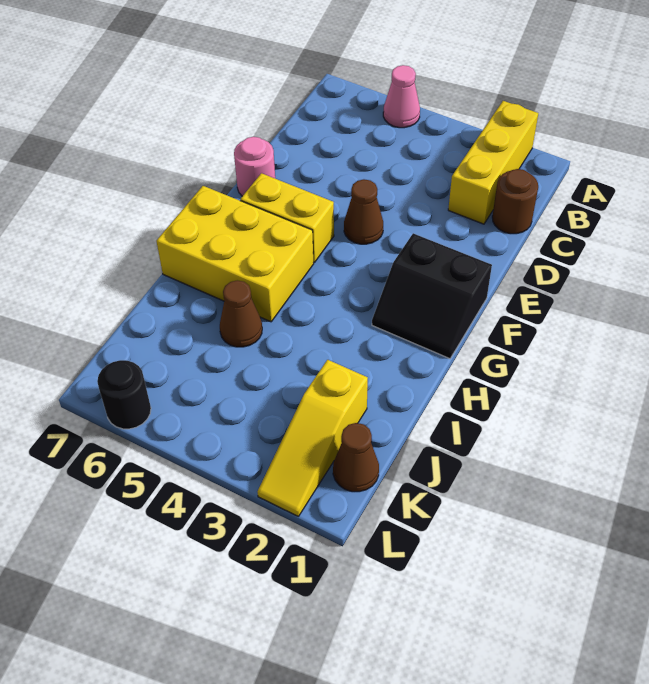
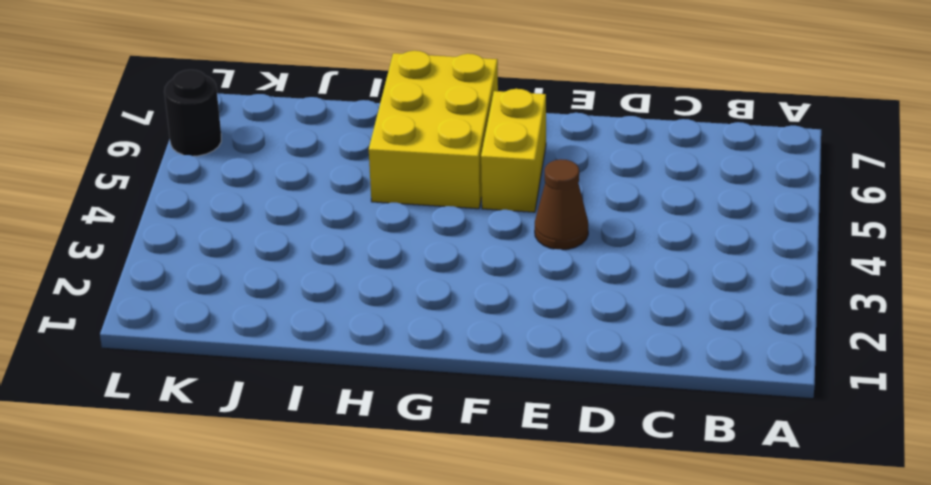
none -> yellow brick A2:C2 level 1
none -> pink cone A5 level 1
none -> brown round brick C1 level 1

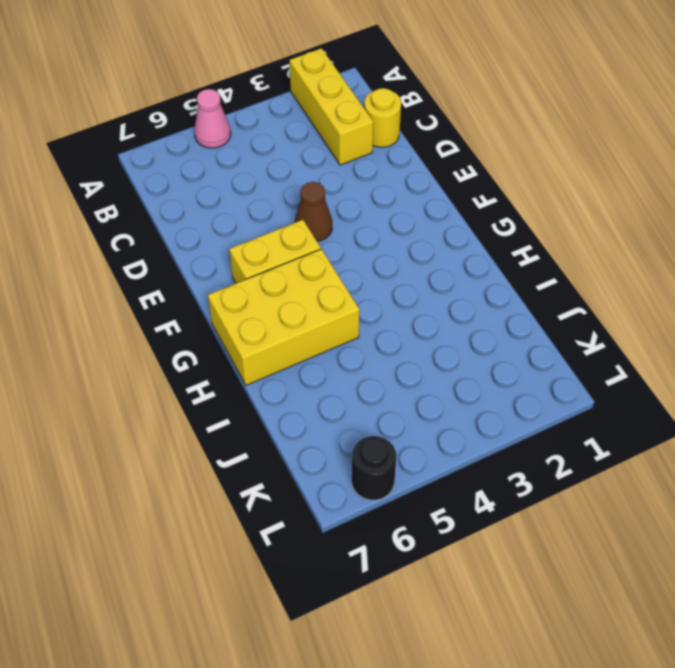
yellow round brick C1 level 1 -> brown round brick C1 level 1
none -> pink round brick E7 level 1
none -> black slope F1:G2 level 1 top F
none -> brown cone I5 level 1

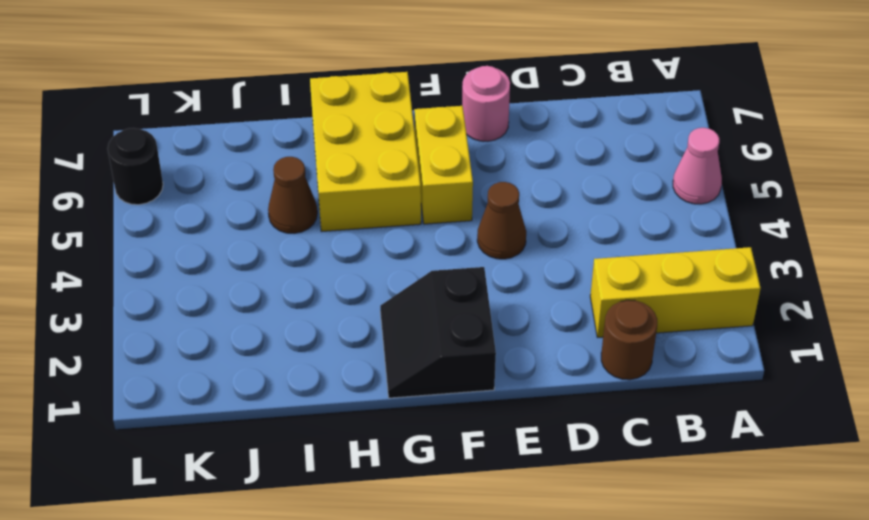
none -> yellow slope J2:L2 level 1 top J
none -> brown cone K1 level 1

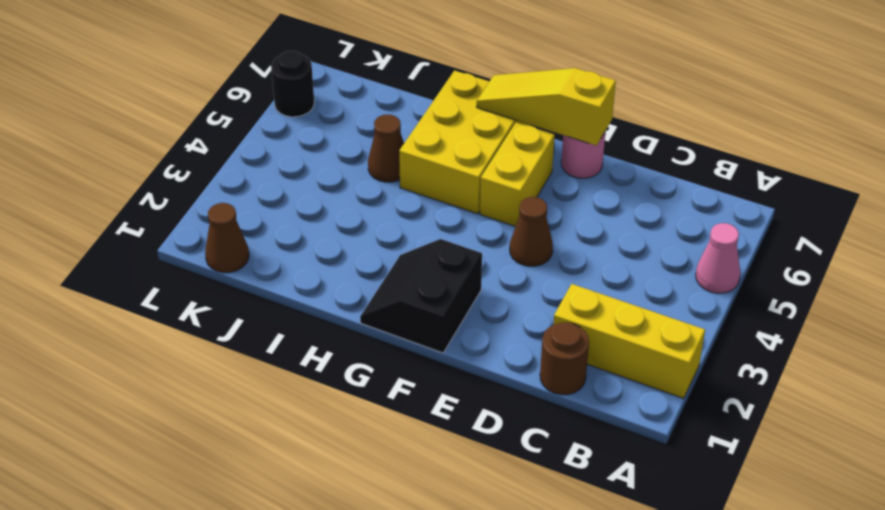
yellow slope E7:G7 level 2 top E -> yellow slope J2:L2 level 1 top J

